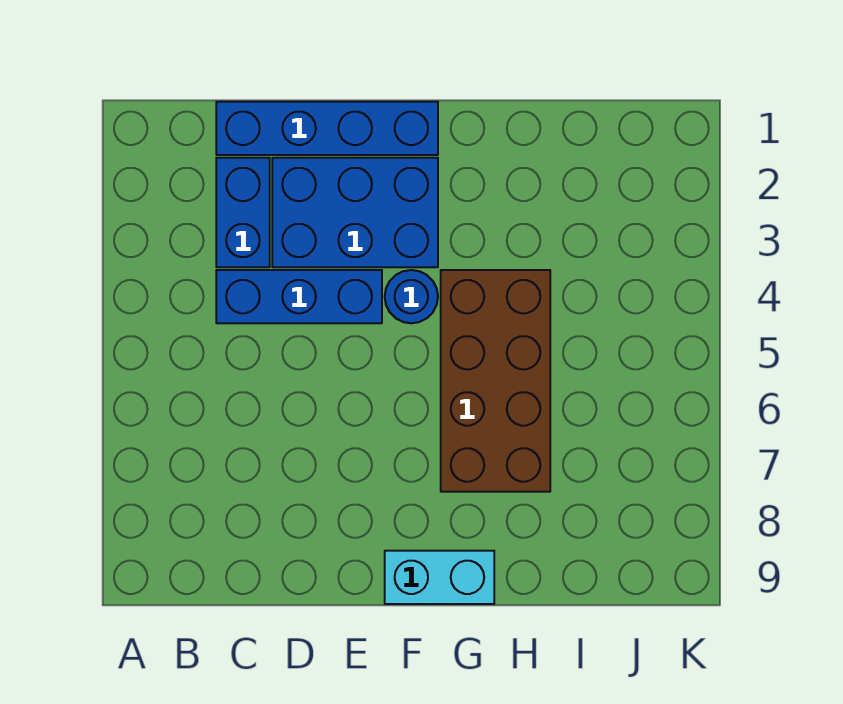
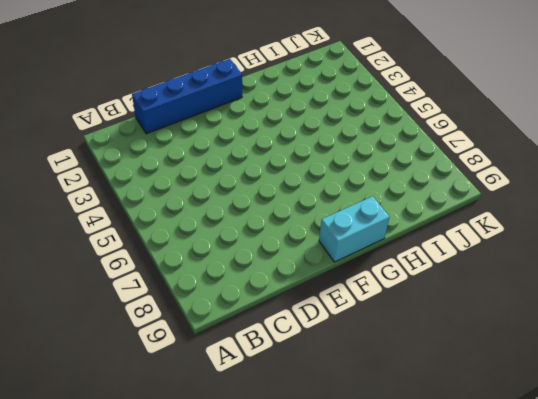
none -> blue brick C2:C3 level 1
none -> blue brick C4:E4 level 1

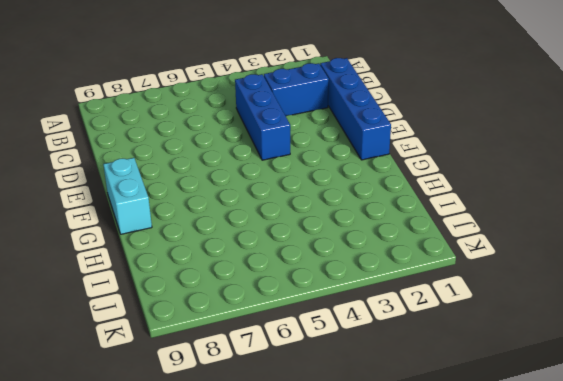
none -> blue brick D2:F3 level 1
none -> blue round brick F4 level 1

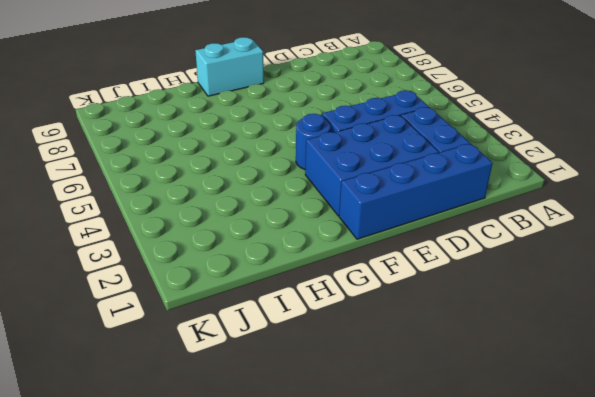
none -> brown brick G4:H7 level 1

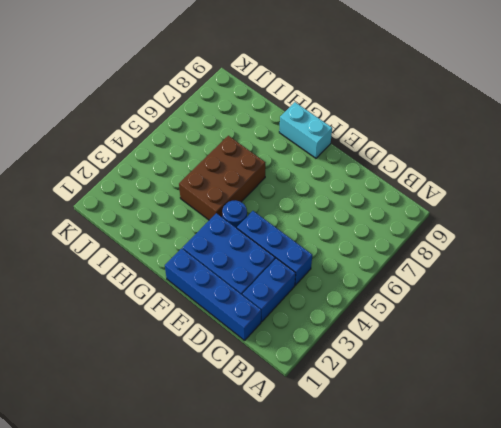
brown brick G4:H6 level 1 -> brown brick G4:H7 level 1

